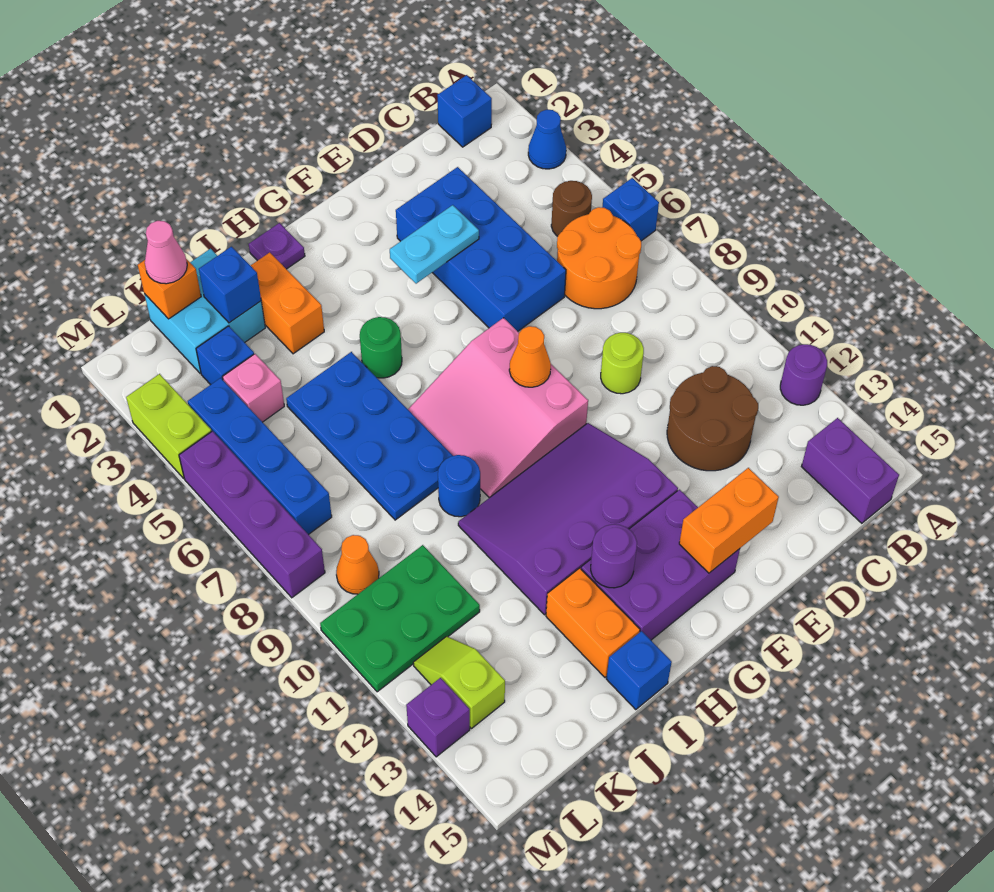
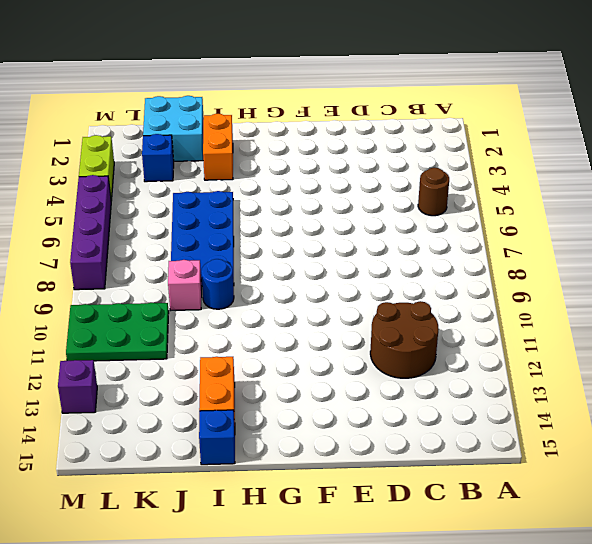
pink brick J9 level 1 -> pink brick K4 level 1
none -> blue cone A3 level 1
none -> blue brick A6 level 1
none -> purple round brick A12 level 1
none -> blue brick B1 level 1

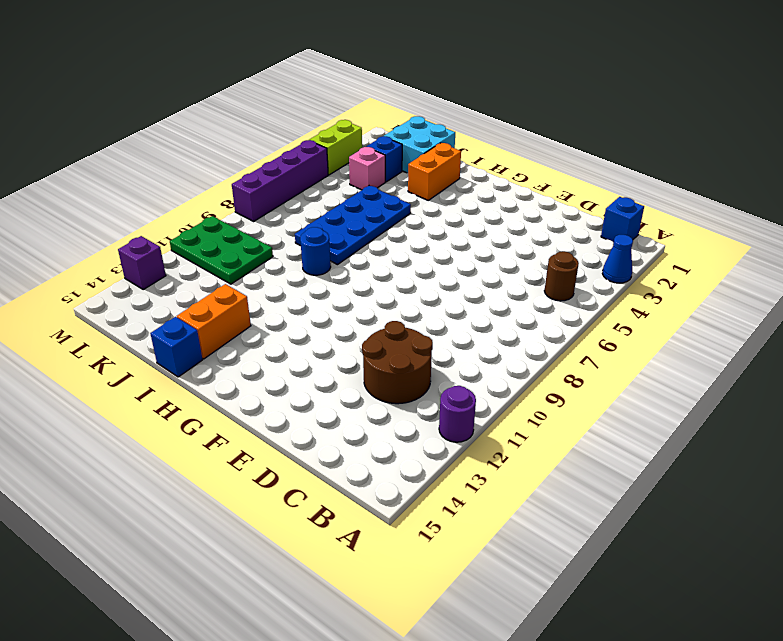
none -> blue brick A6 level 1
none -> orange round brick B6:C7 level 1
none -> purple brick B14:B15 level 1
none -> blue brick D3:E6 level 1

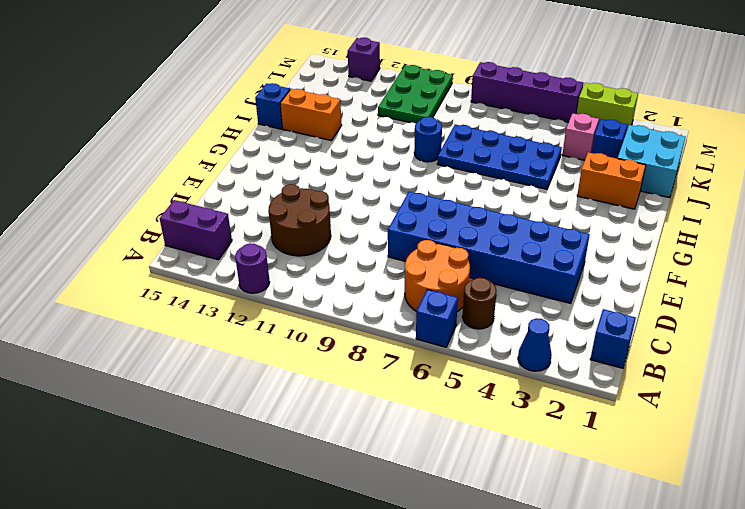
blue brick D3:E8 level 1 -> blue brick D3:E6 level 1
none -> lime round brick D9 level 1
none -> pink slope F7:H9 level 1 top F
none -> purple slope F10:I12 level 1 top 12
none -> purple brick F13:H14 level 1

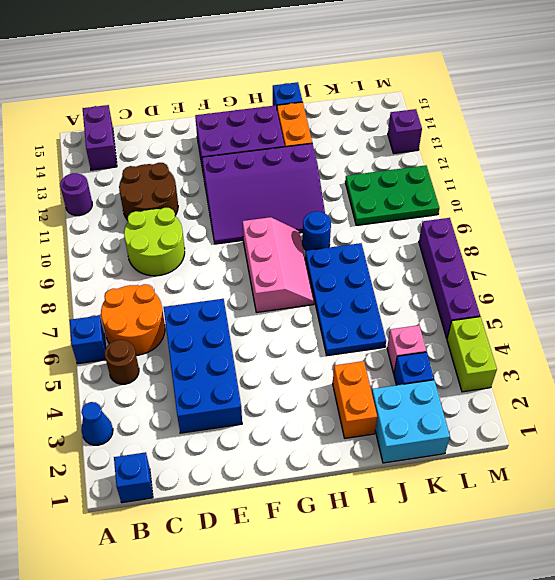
lime round brick C9:D10 level 1 -> lime round brick D9 level 1
pink slope G7:H9 level 1 top G -> pink slope F7:H9 level 1 top F
none -> purple plate H1 level 1
none -> green round brick H5 level 1
none -> blue brick L4:L7 level 1
none -> orange cone L9 level 1

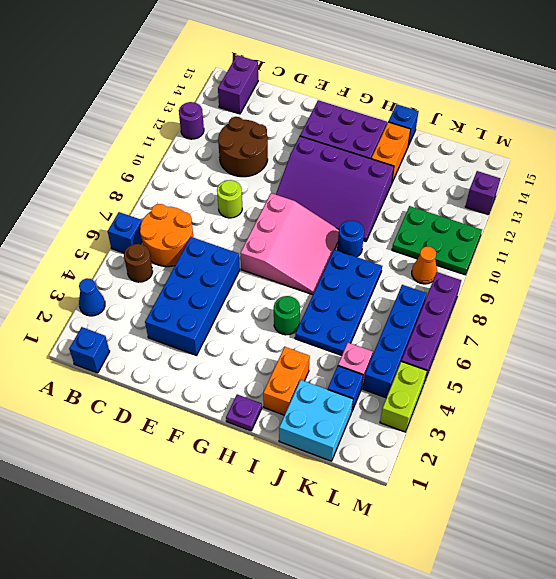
none -> lime slope L12:L13 level 1 top 13
none -> cyan plate E4:F4 level 2
none -> orange brick E14:F14 level 2
none -> orange cone F8 level 2

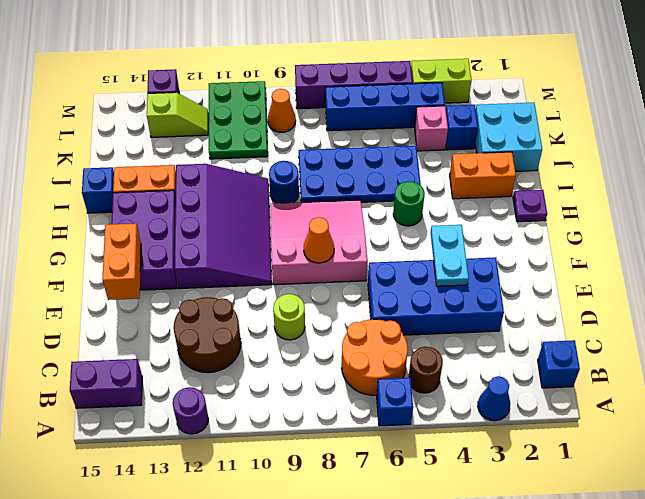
none -> purple round brick H13 level 2
none -> blue brick J2 level 2
none -> orange brick K1 level 2
none -> pink cone K1 level 3

